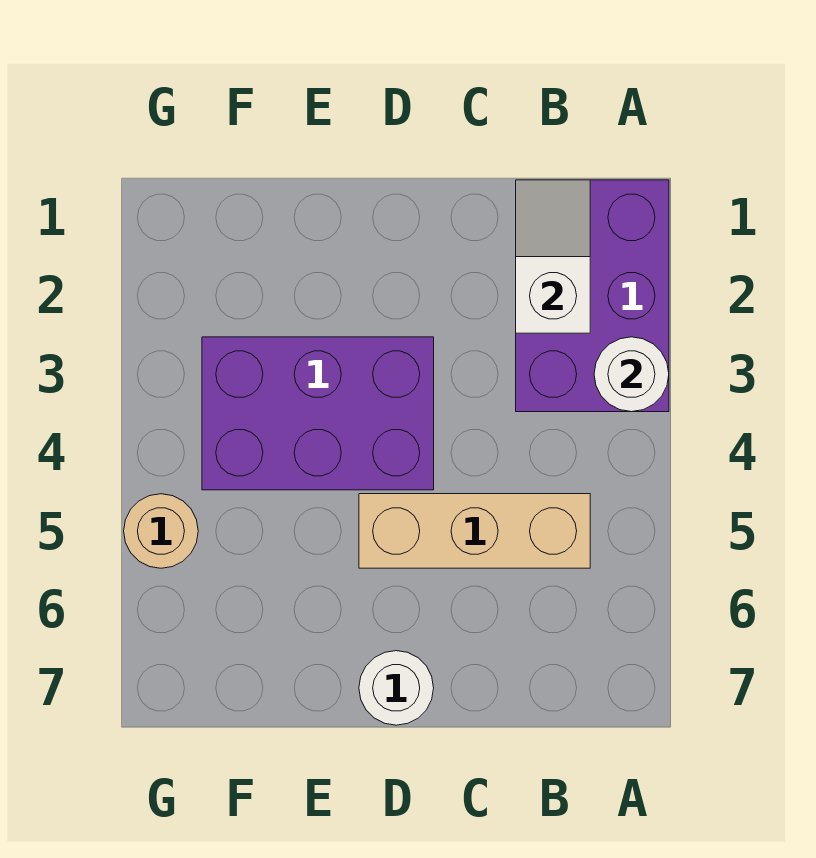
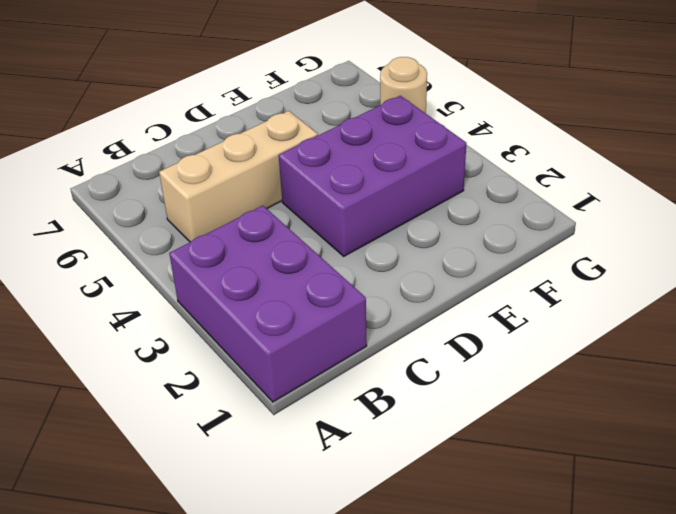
none -> white round brick D7 level 1
none -> white round brick A3 level 2

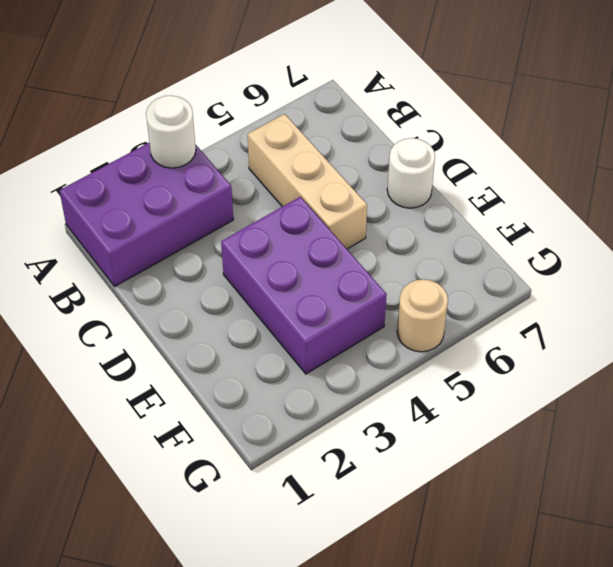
none -> white slope B1:B2 level 2 top 2

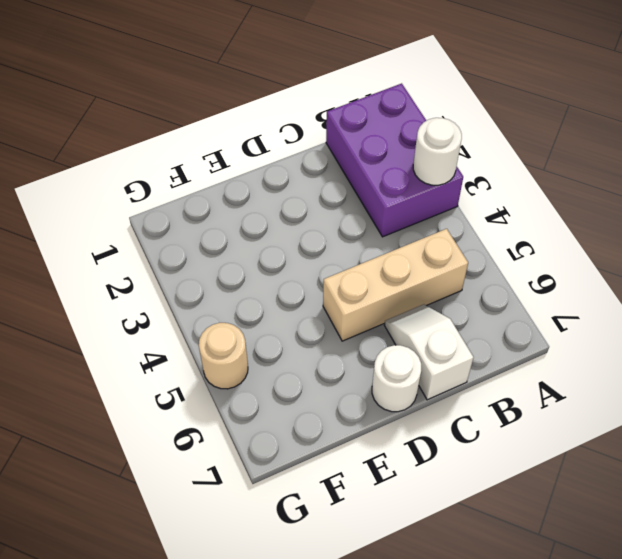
white slope C6:C7 level 1 top 7 -> white slope B1:B2 level 2 top 2
none -> purple brick D3:F4 level 1

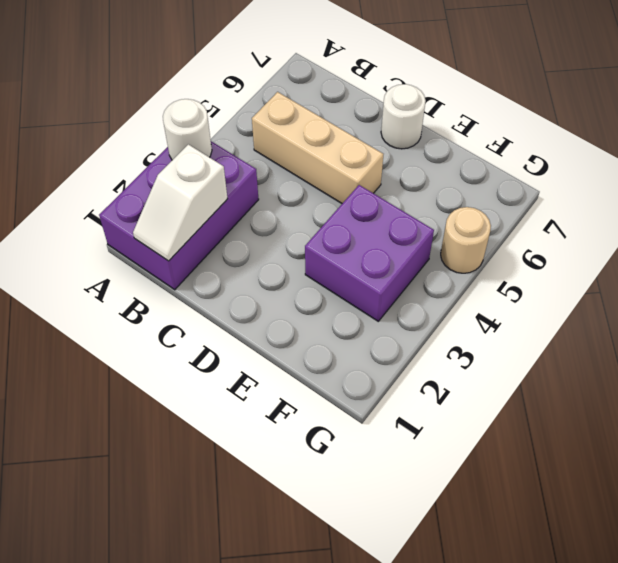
purple brick E3:F4 level 1 -> purple brick D3:F4 level 1

